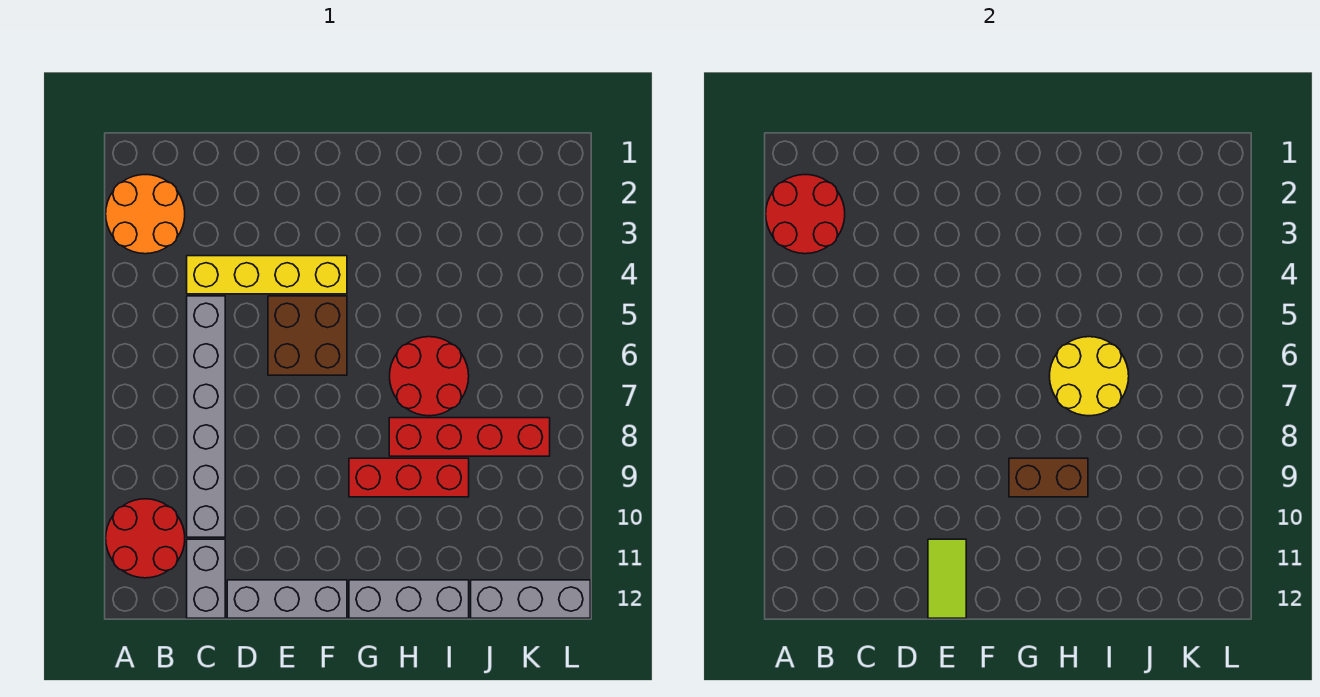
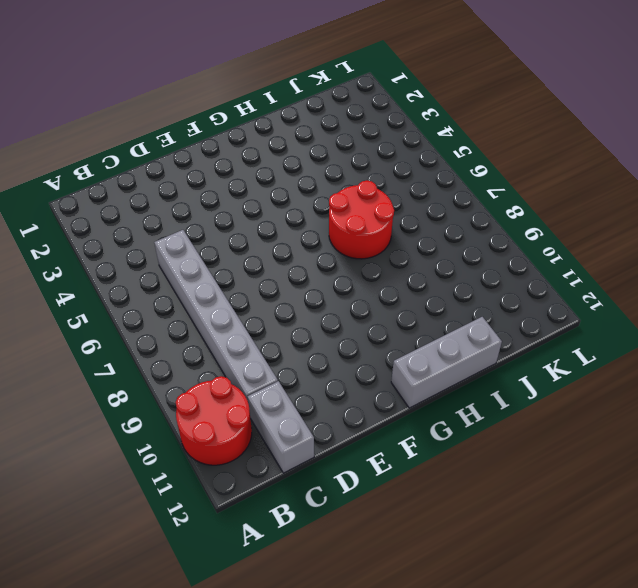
none -> orange round brick A2:B3 level 1
none -> yellow brick C4:F4 level 1
none -> grey brick D12:F12 level 1

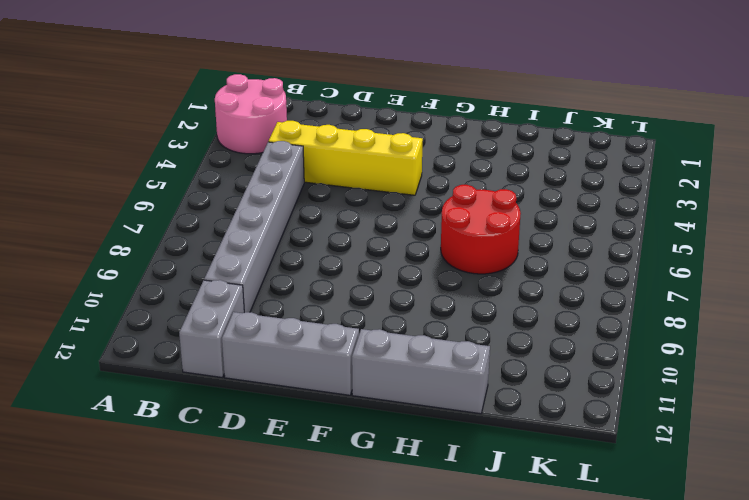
pink round brick A2:B3 level 1 -> orange round brick A2:B3 level 1
none -> red round brick A10:B11 level 1
none -> brown brick E5:F6 level 1
none -> red brick G9:I9 level 1

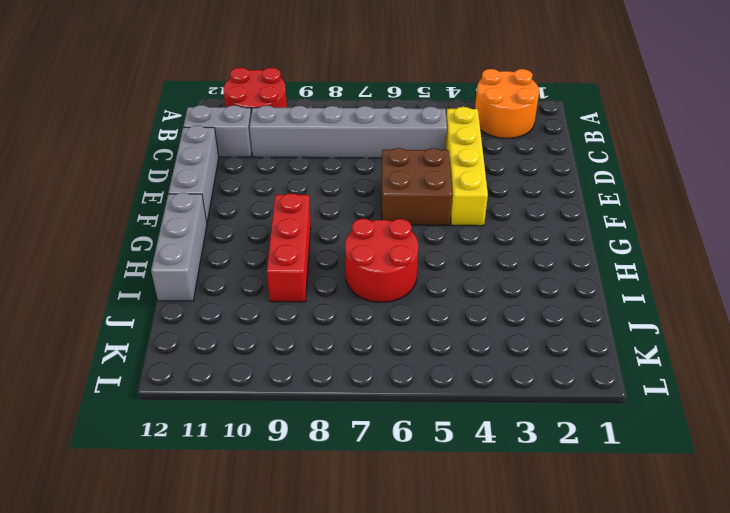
none -> red brick H8:K8 level 1
none -> grey brick J12:L12 level 1
none -> red round brick A2:B3 level 2

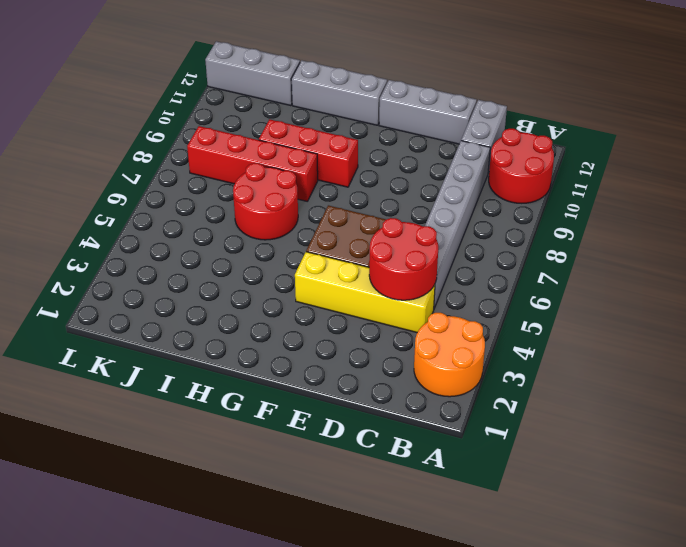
red round brick C4:D5 level 2 -> red round brick A2:B3 level 2
none -> lime tile E11:E12 level 2
none -> brown brick G9:H9 level 2
none -> yellow round brick H6:I7 level 2

